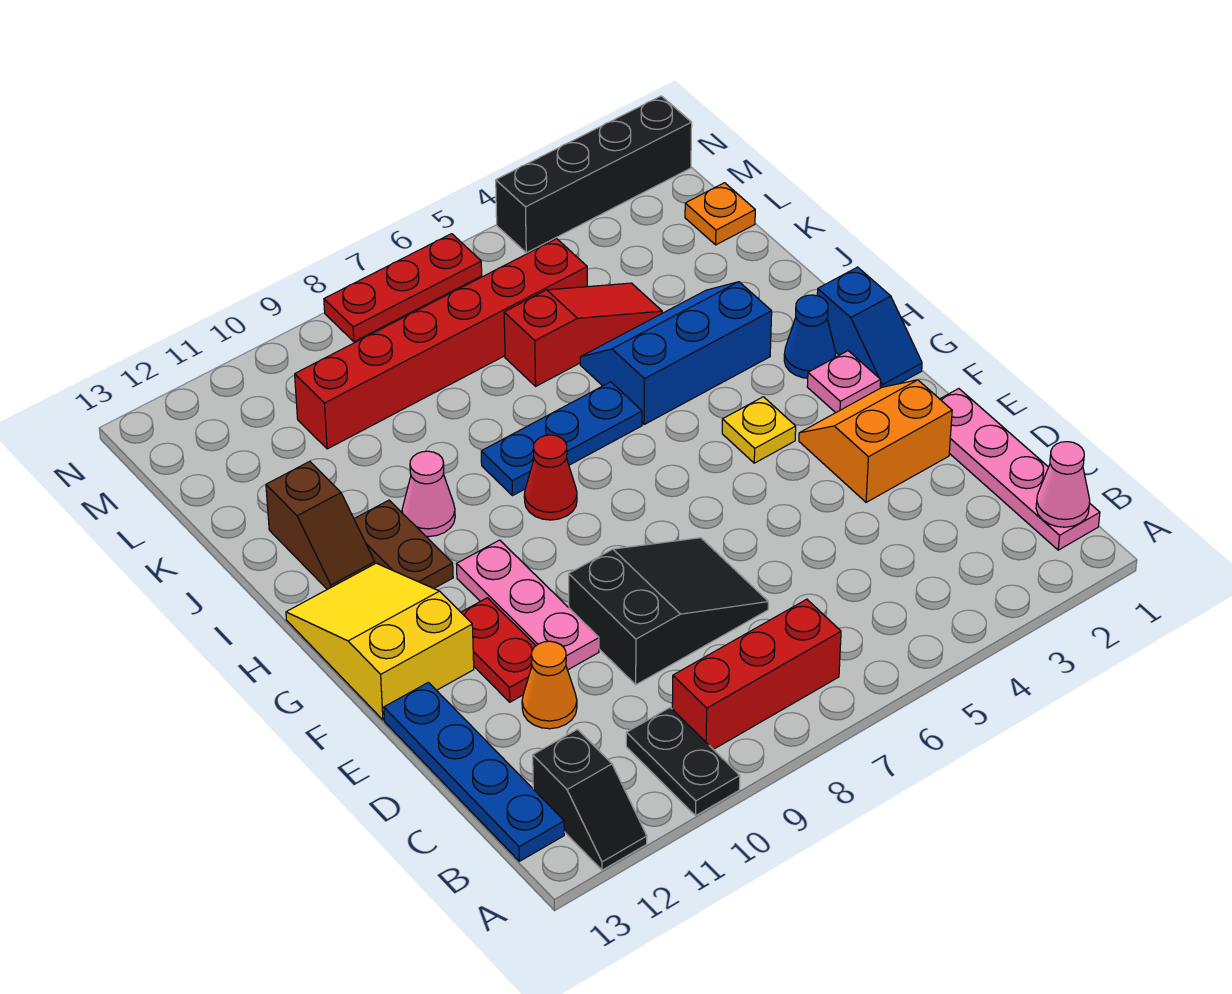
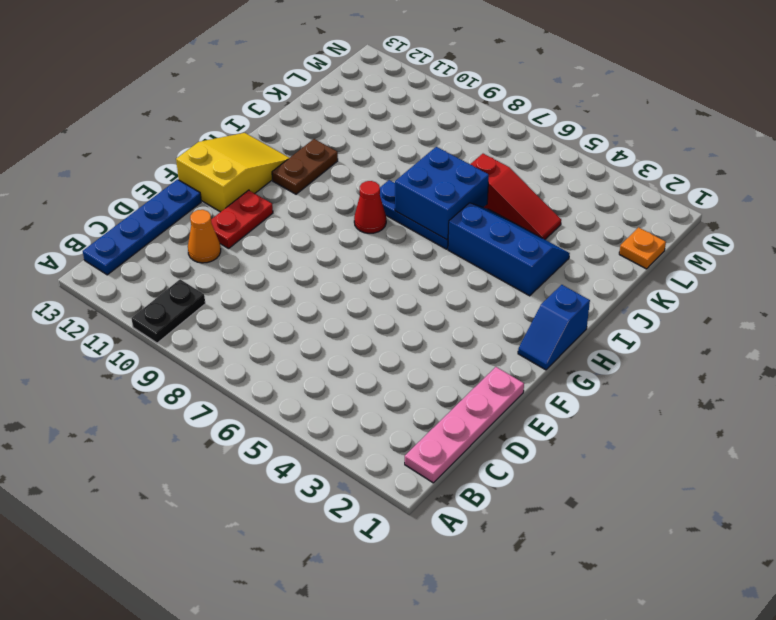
blue brick I6:J7 level 2 -> none
none -> black slope A12:B12 level 1 top B
none -> red brick B7:B9 level 1
none -> black slope D7:E9 level 1 top 9

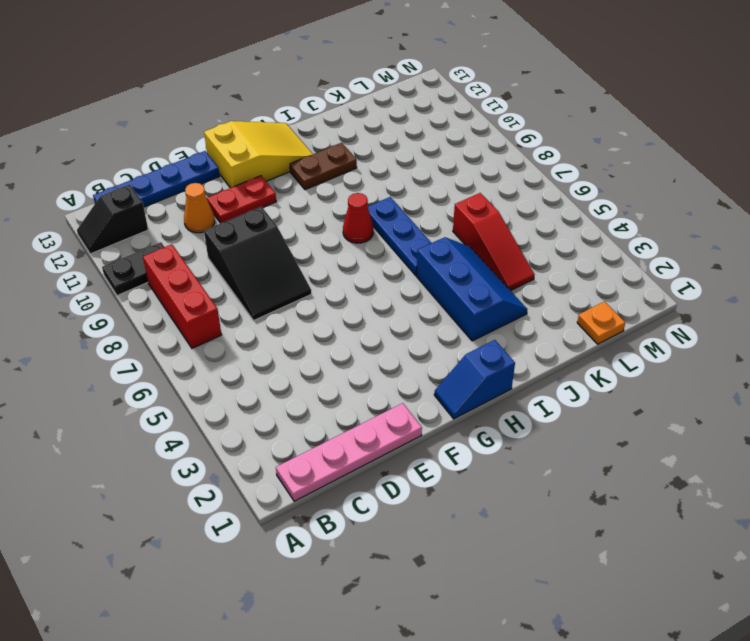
none -> orange slope E2:F3 level 1 top E
none -> pink plate E10:G10 level 1
none -> pink plate G2 level 1

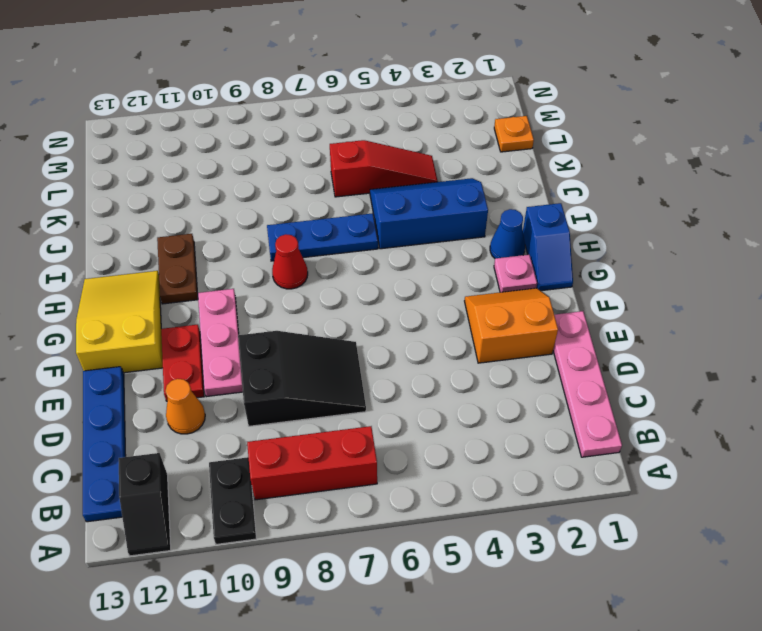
none -> yellow plate G4 level 1
none -> pink cone I10 level 1
none -> brown slope I12:J12 level 1 top J

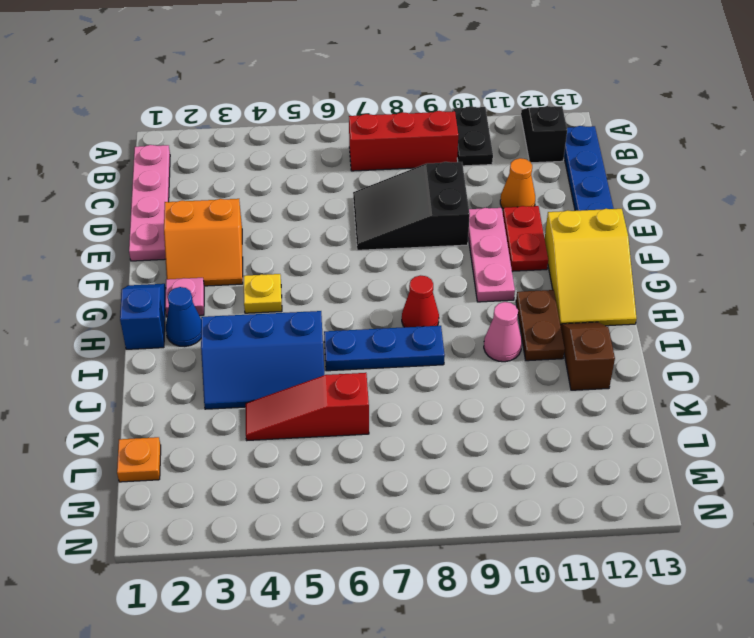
none -> red brick L5:L10 level 1
none -> black brick N1:N4 level 1
none -> red plate N6:N8 level 1

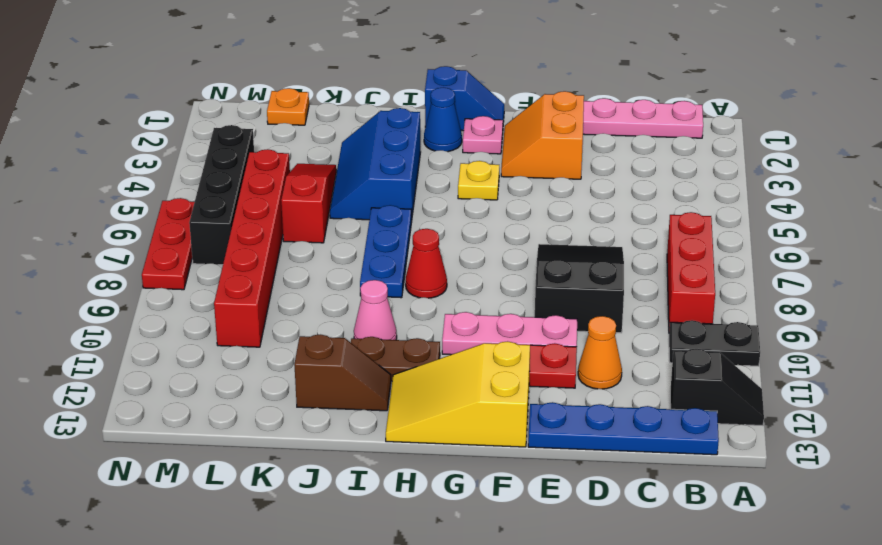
black brick M4:M7 level 1 -> black brick N1:N4 level 1
none -> pink cone B1 level 2

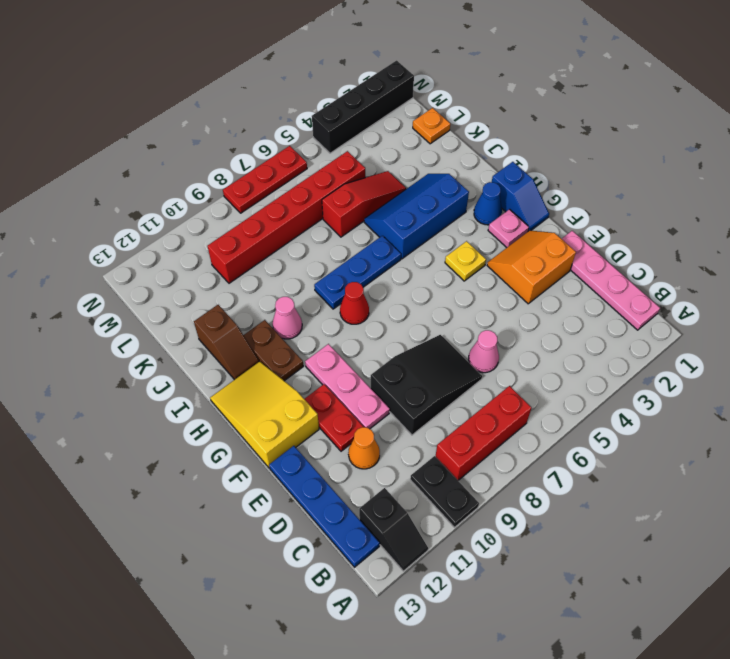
pink cone D6 level 1 -> pink cone B1 level 2

